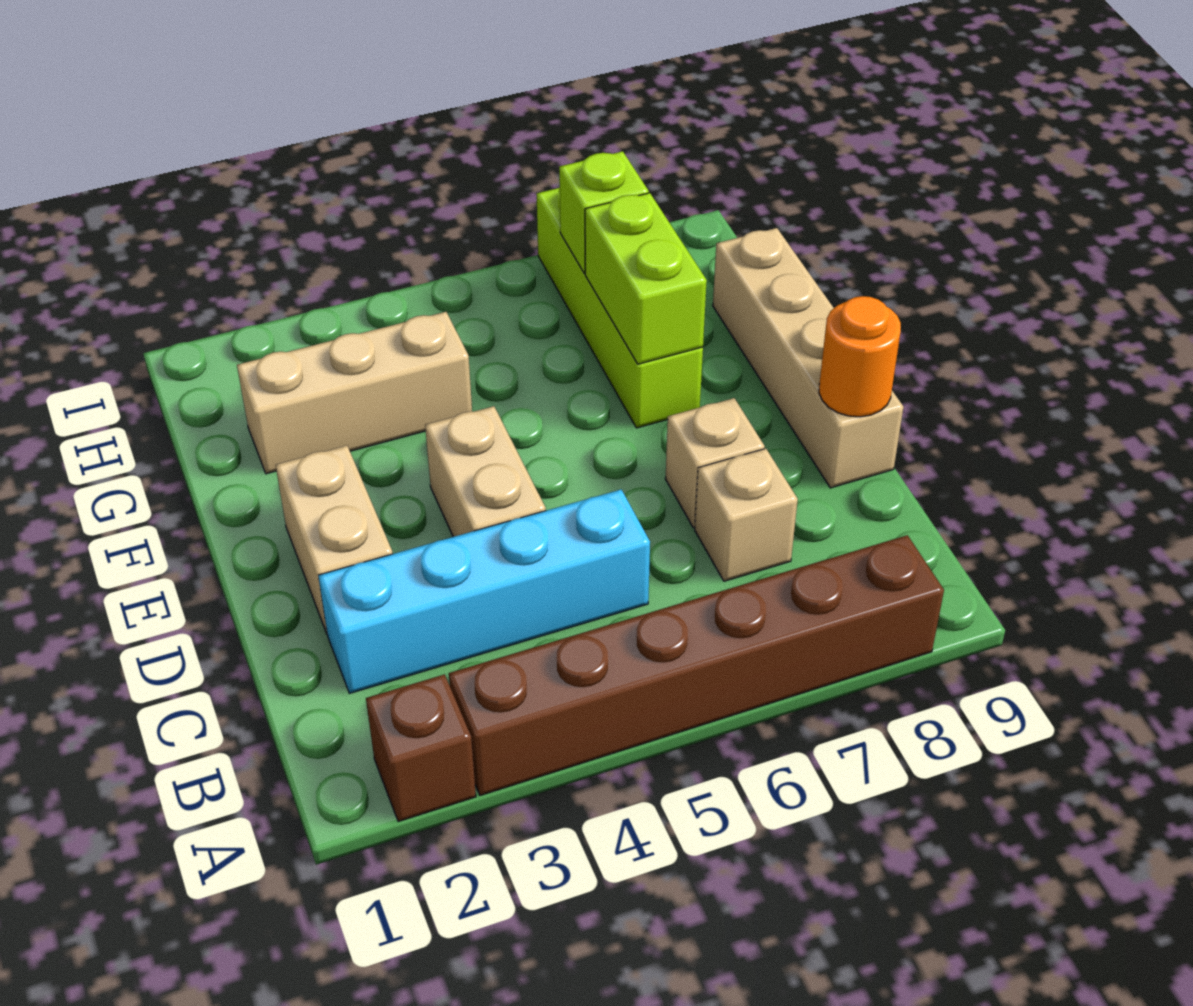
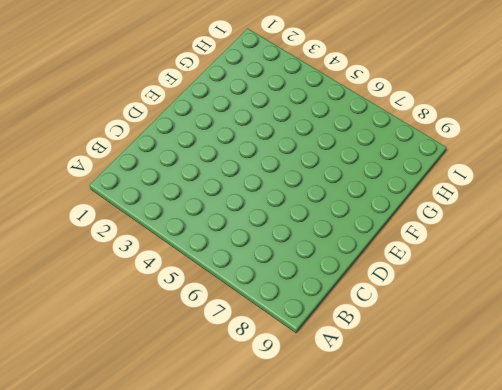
none -> brown brick A2 level 1
none -> brown brick A3:A8 level 1
none -> cyan brick C2:C5 level 1

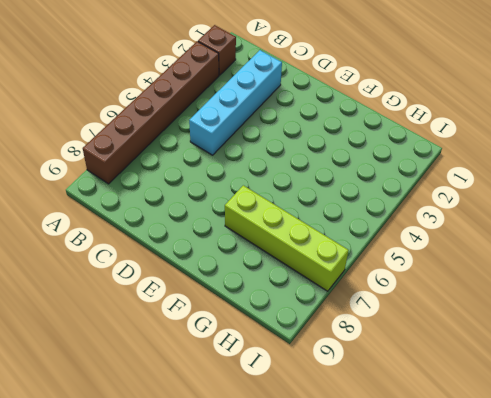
none -> tan brick C7 level 1
none -> tan brick D2:E2 level 1
none -> tan brick D4:E4 level 1

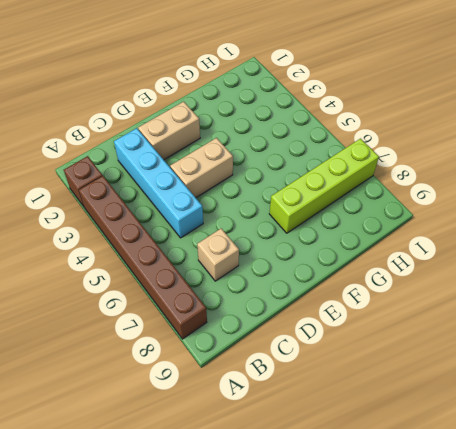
none -> tan brick D7 level 1
none -> tan brick D9:G9 level 1
none -> tan brick G2:G4 level 1

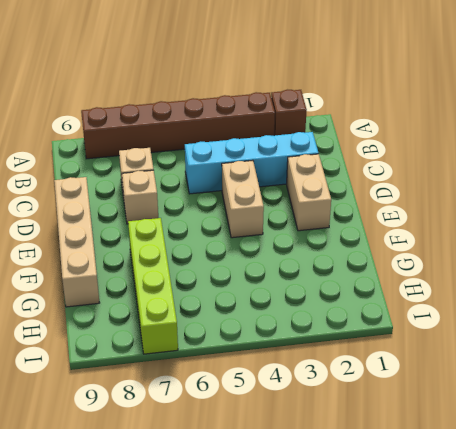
none -> tan brick G2:G4 level 1
none -> orange round brick D9 level 2
none -> lime brick F7:G7 level 2

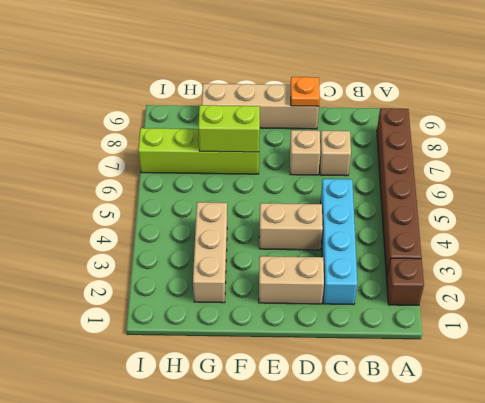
orange plate D9 level 2 -> orange round brick D9 level 2
none -> lime brick H7 level 2

